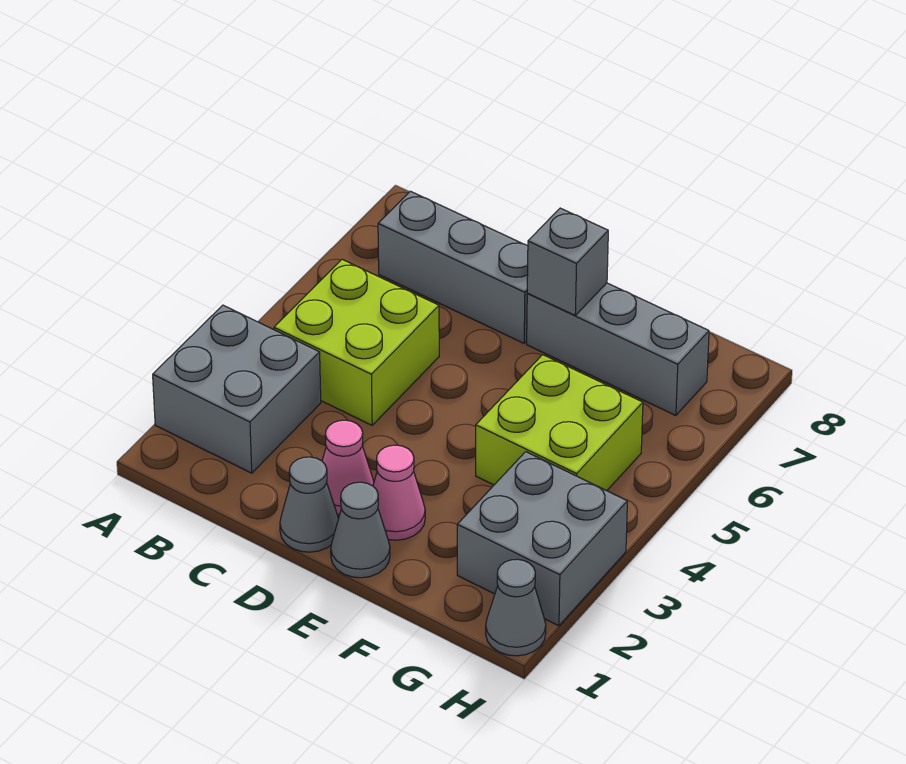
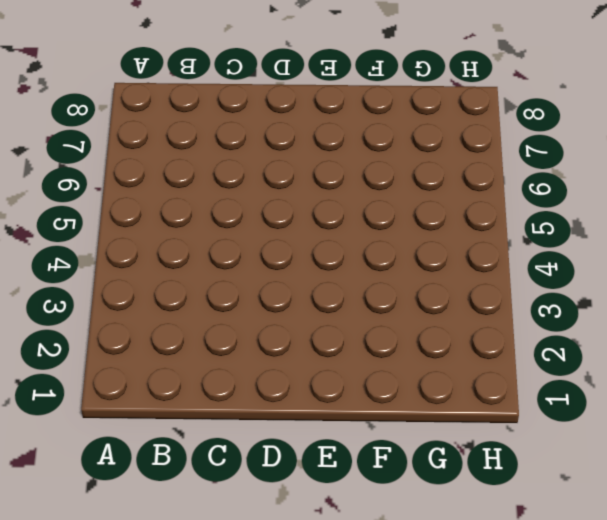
none -> grey brick A2:B3 level 1
none -> lime brick B4:C5 level 1
none -> grey brick B7:D7 level 1

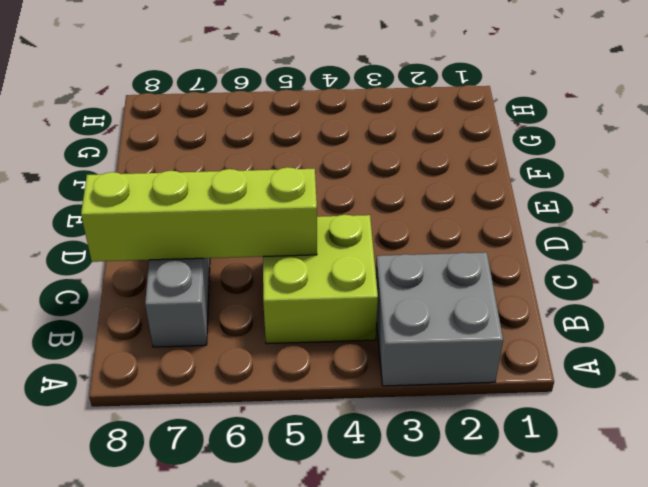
lime brick C5:C8 level 2 -> none
none -> grey cone D1 level 1
none -> pink cone D2 level 1
none -> grey cone E1 level 1

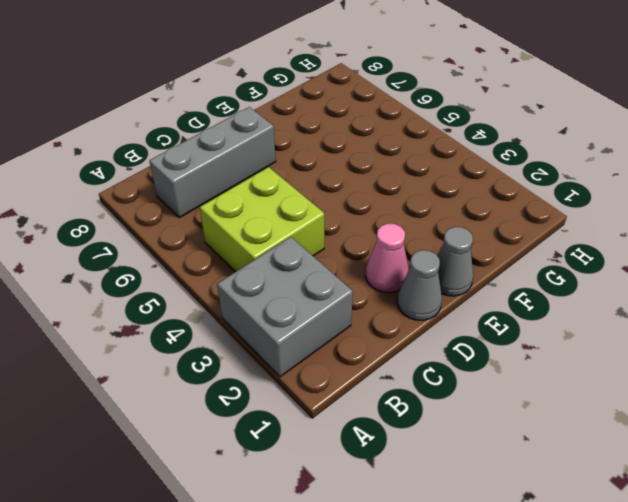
none -> pink cone E2 level 1
none -> grey brick E7:G7 level 1
none -> lime brick F4:G5 level 1

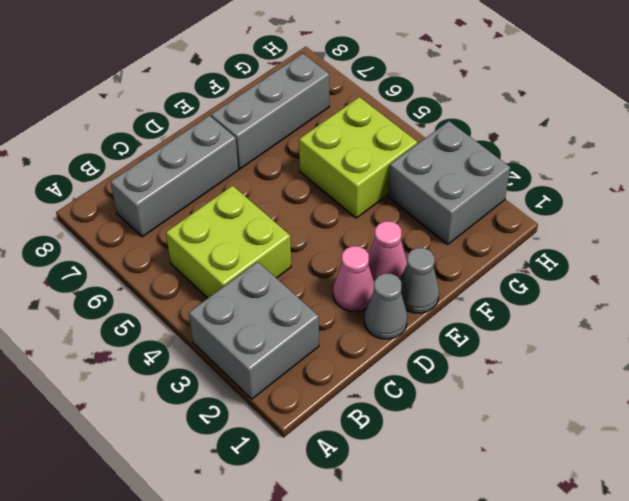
none -> grey cone H1 level 1
none -> grey brick E7 level 2

